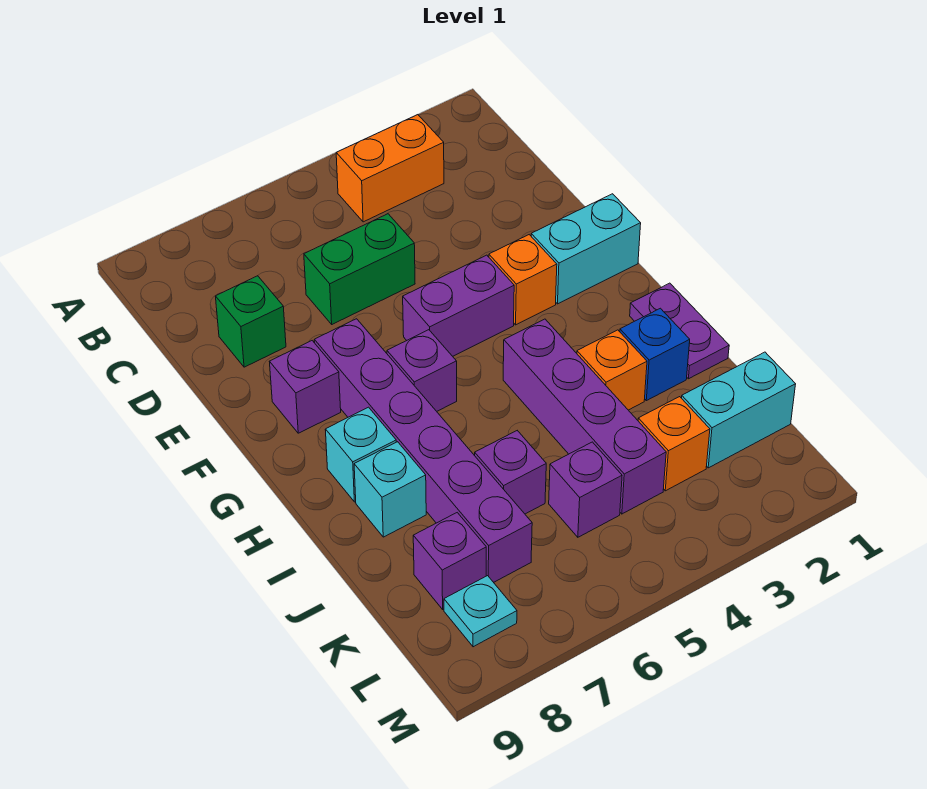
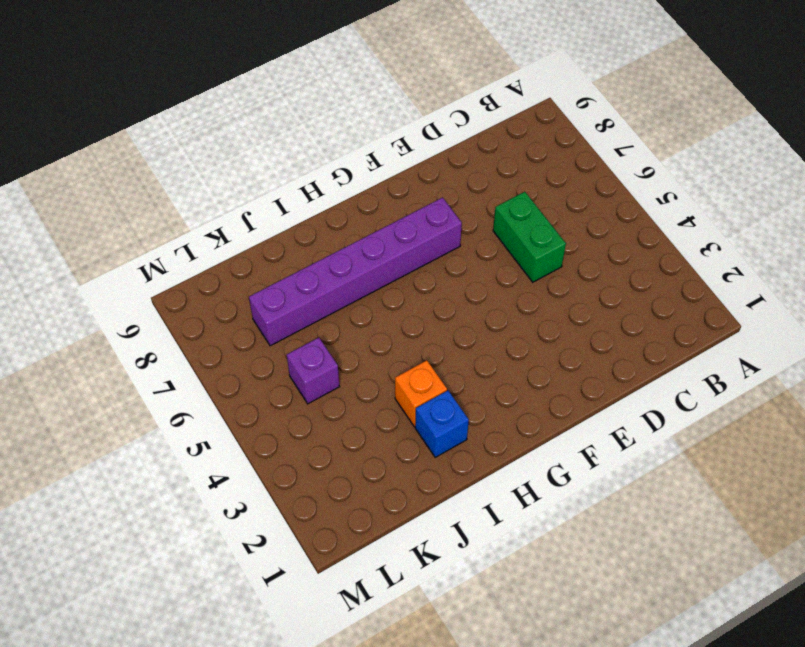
none -> orange brick B3:B4 level 1
none -> green brick D8 level 1
none -> cyan brick F1:F2 level 1

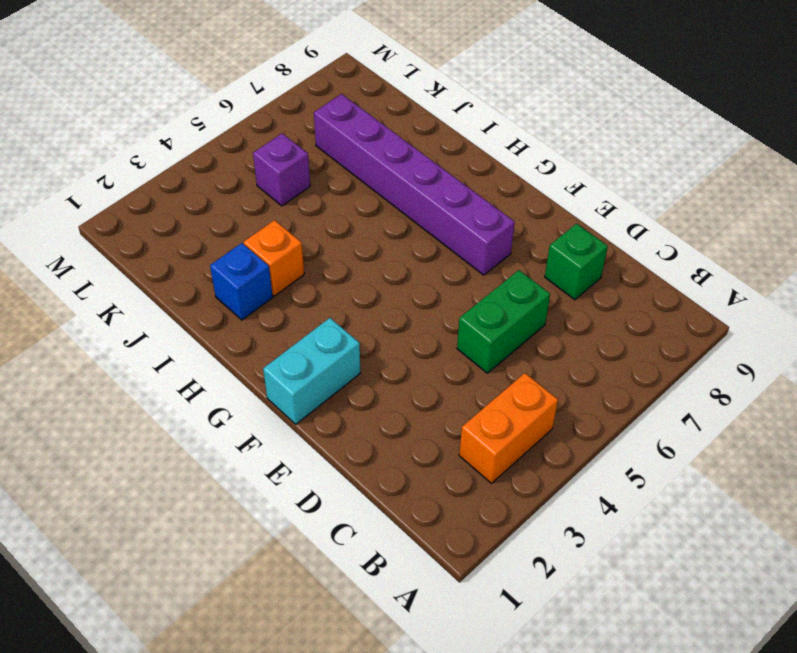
none -> orange brick F3 level 1
none -> purple brick F4:F5 level 1
none -> purple brick F8 level 1

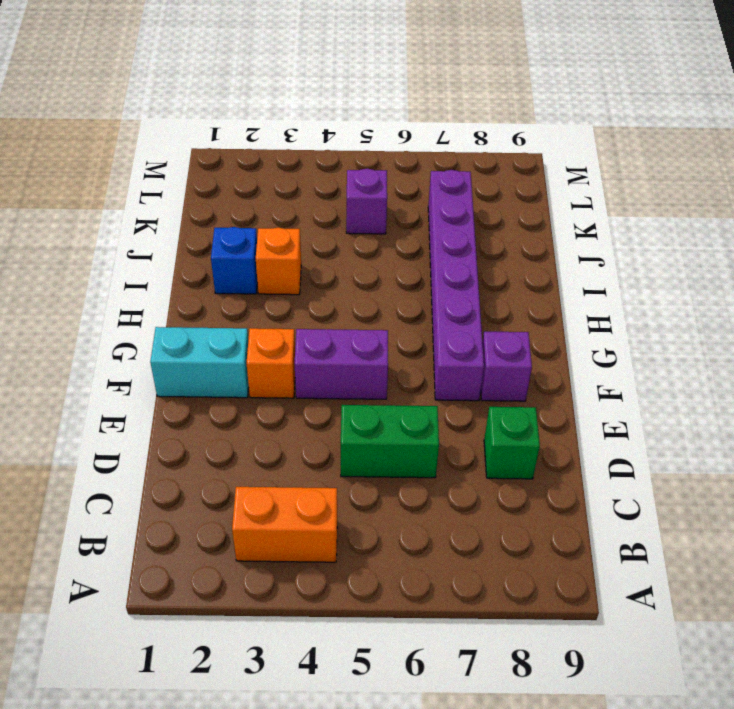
none -> purple brick G6 level 1
none -> purple plate H1:I1 level 1
none -> purple brick H4:K4 level 1

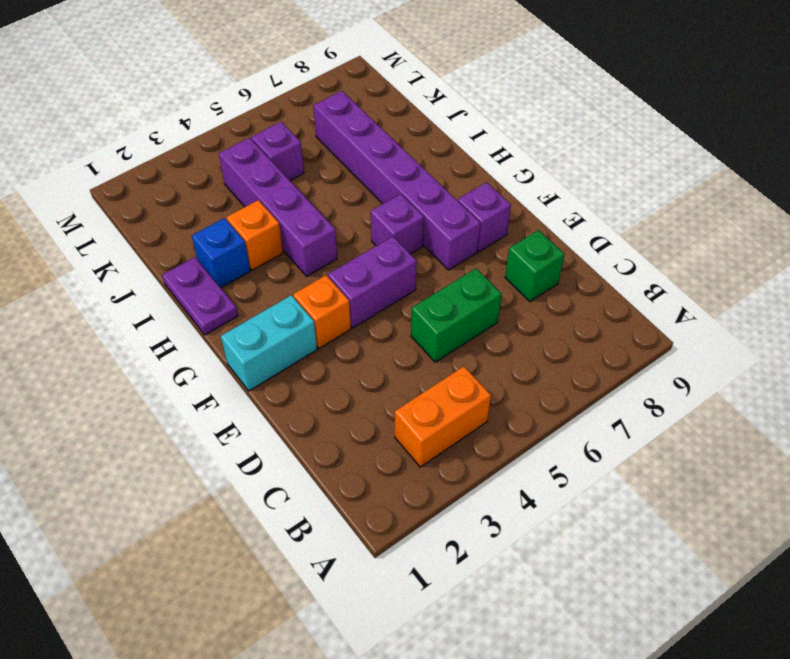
none -> cyan brick H8 level 1
none -> cyan brick I8 level 1
none -> purple brick J6 level 1

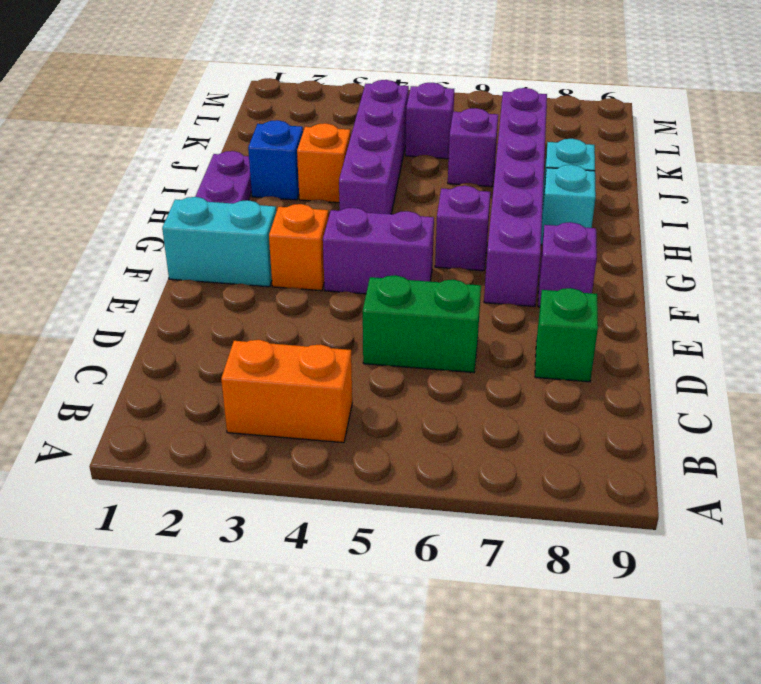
none -> cyan brick K1:K2 level 1
none -> orange brick K3 level 1
none -> purple brick K8 level 1

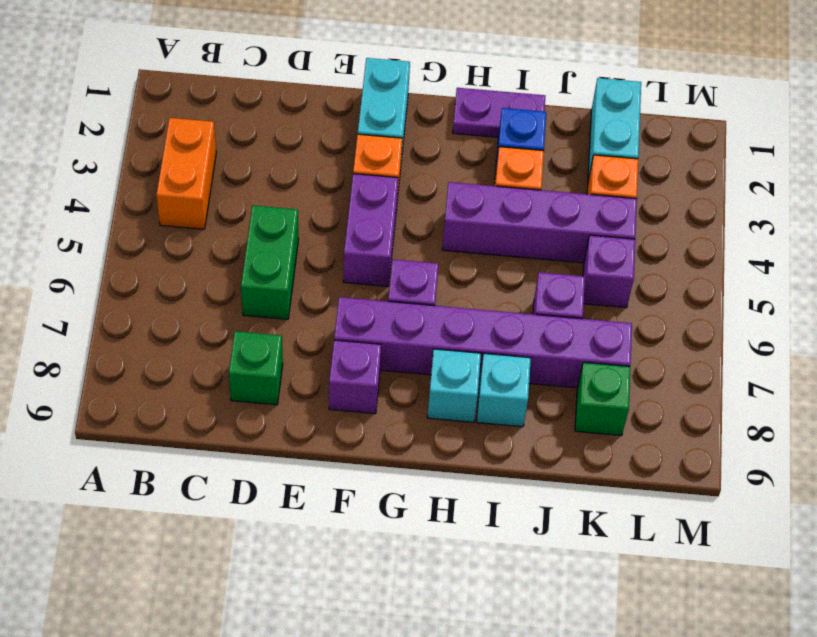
green brick K8 level 1 -> purple brick K8 level 1
none -> cyan plate L8 level 1

